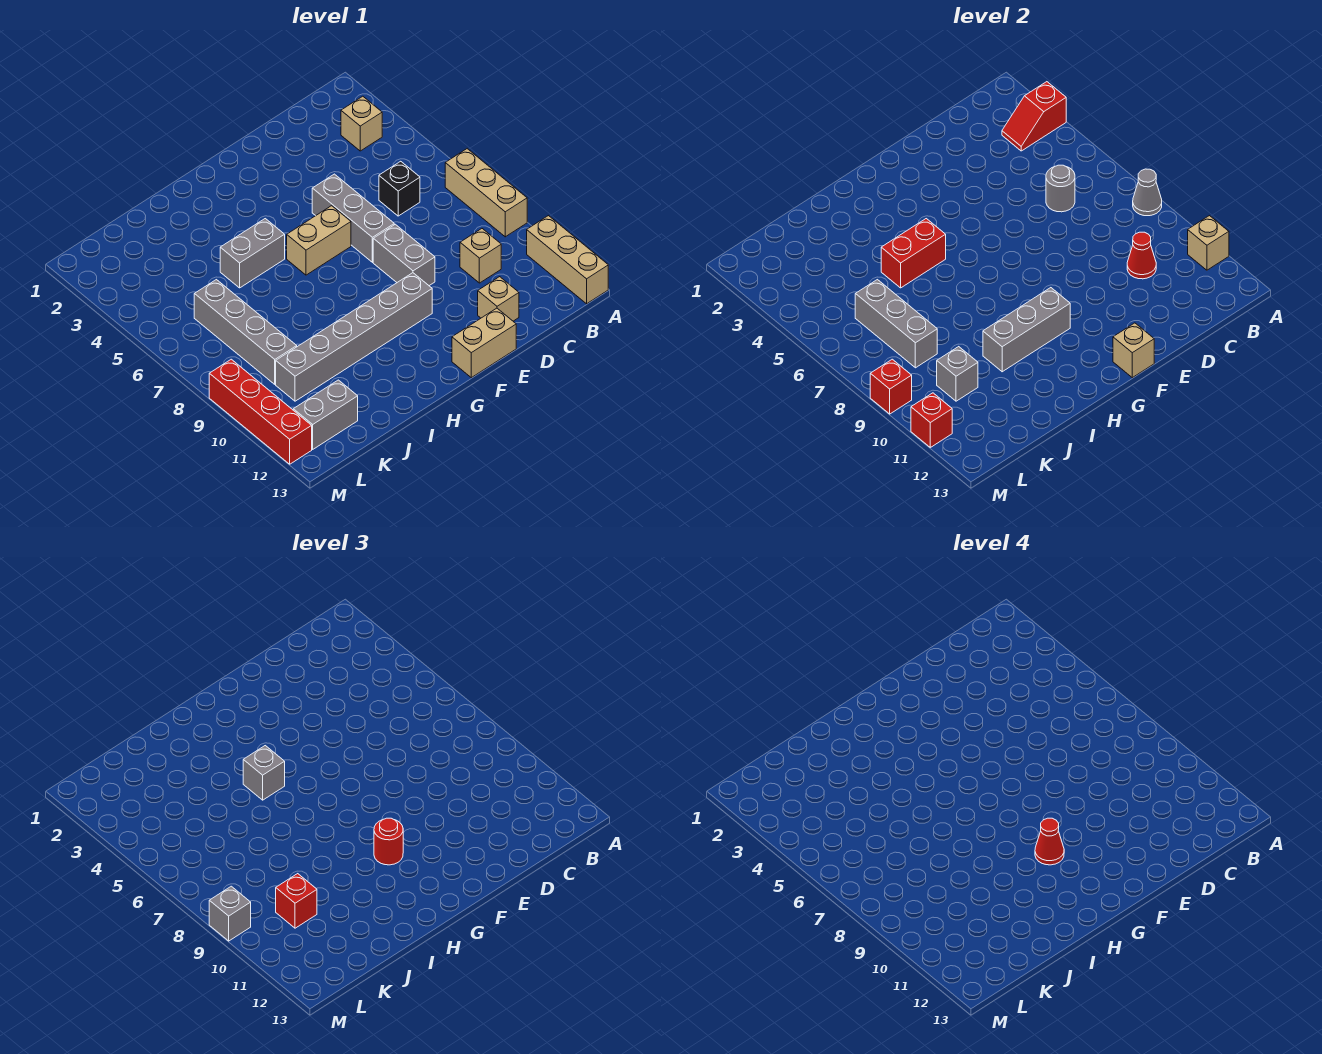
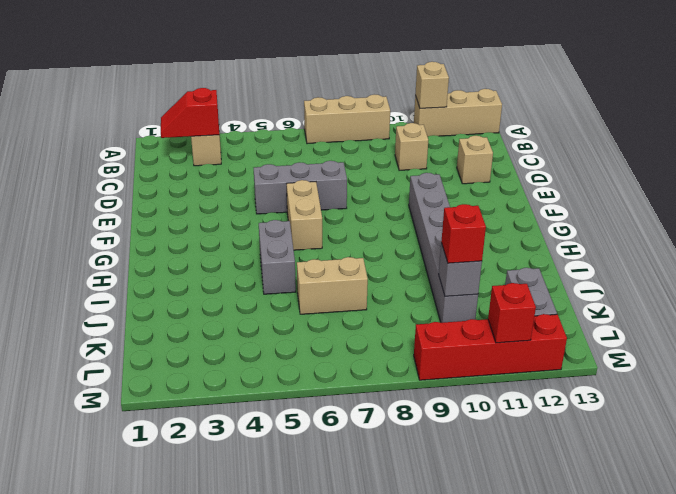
red slope B2:B3 level 2 top 3 -> red slope A3:B3 level 2 top A
tan brick J6:J7 level 1 -> tan brick E13:F13 level 1
none -> black brick C6 level 1
none -> grey brick E8:E9 level 1
none -> grey brick K6:K9 level 1
none -> grey cone A8 level 2

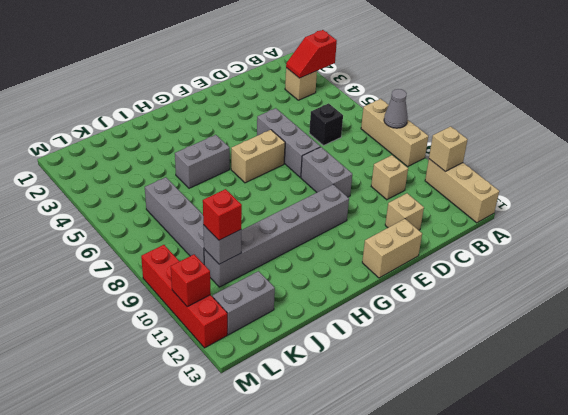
none -> grey round brick C6 level 2
none -> red cone C10 level 2
none -> tan brick F13 level 2
none -> grey brick G10:I10 level 2

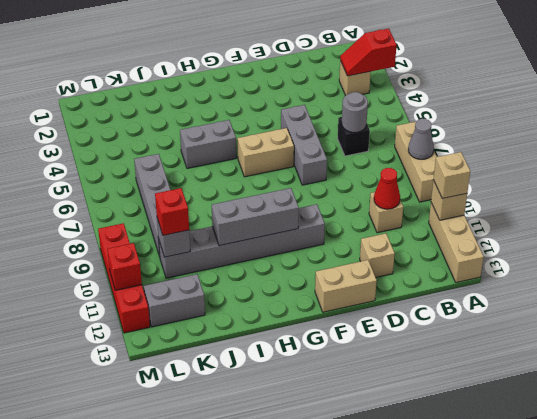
tan brick A11 level 3 -> tan brick F13 level 2
none -> grey brick E8:E9 level 1
none -> red brick H5:I5 level 2
none -> grey brick K6:K8 level 2
none -> red brick M9 level 2

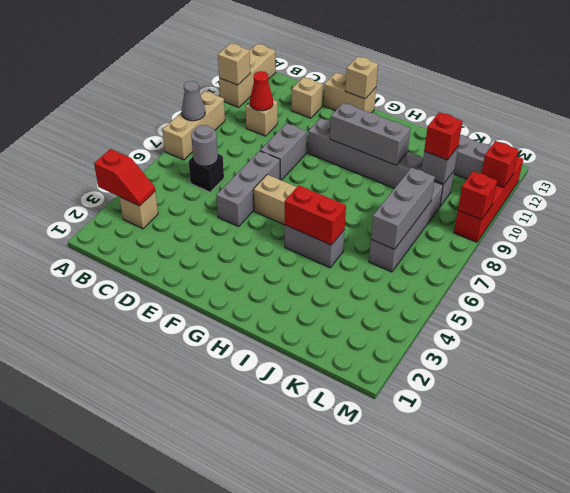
none -> red round brick G10 level 3
none -> grey brick H5 level 3
none -> grey brick M9 level 3
none -> red cone G10 level 4

